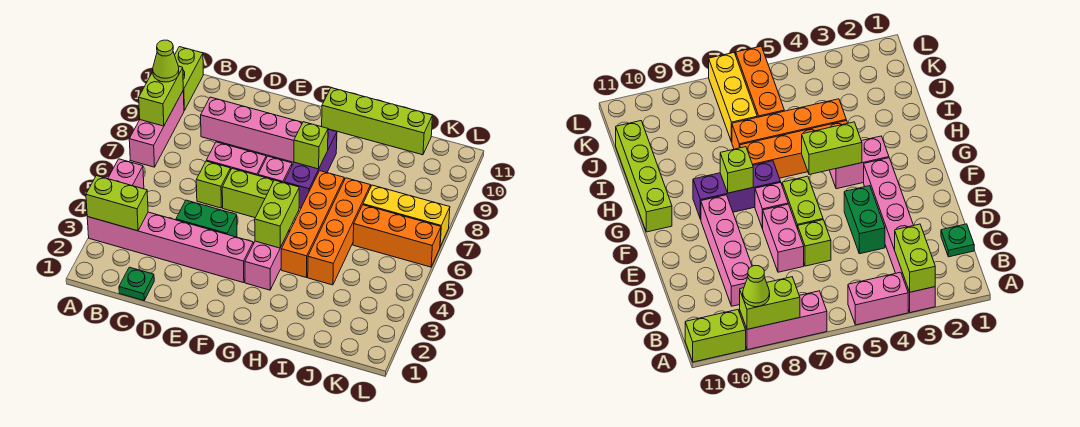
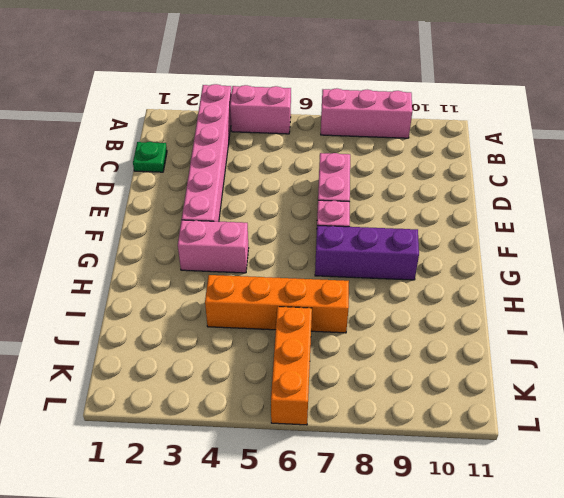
none -> lime brick A10:A11 level 1
none -> pink brick C9:F9 level 1
none -> green brick D4:E4 level 1

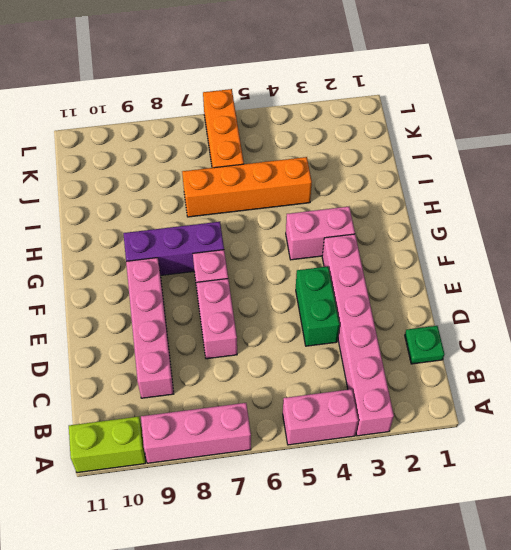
none -> lime brick D6 level 1
none -> lime brick E6:F6 level 1
none -> lime brick G11:J11 level 1

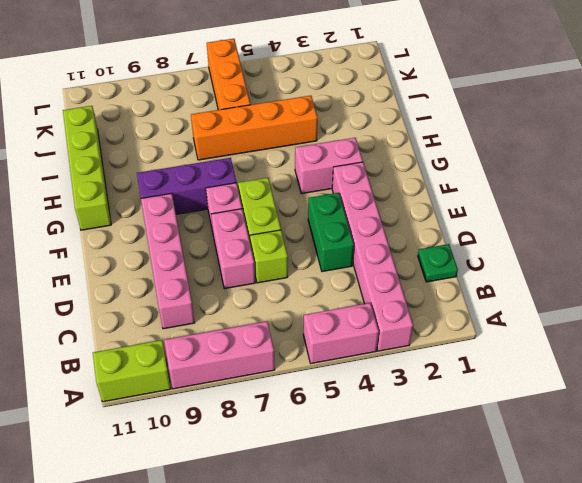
none -> orange brick H4:H7 level 1
none -> yellow brick J7:L7 level 1
none -> lime brick A3:B3 level 2

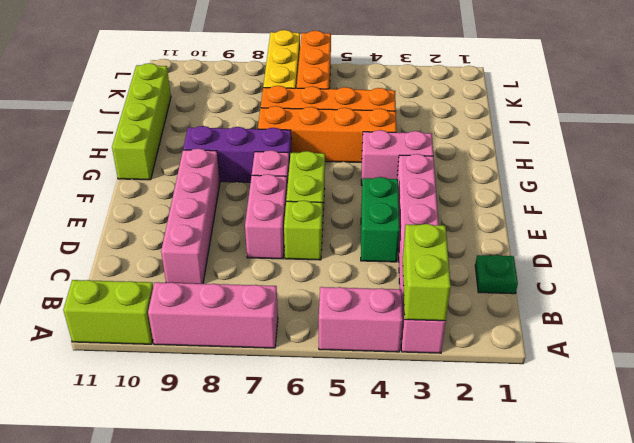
none -> lime brick A8:A9 level 2
none -> lime brick G4:G5 level 2
none -> lime brick G8 level 2

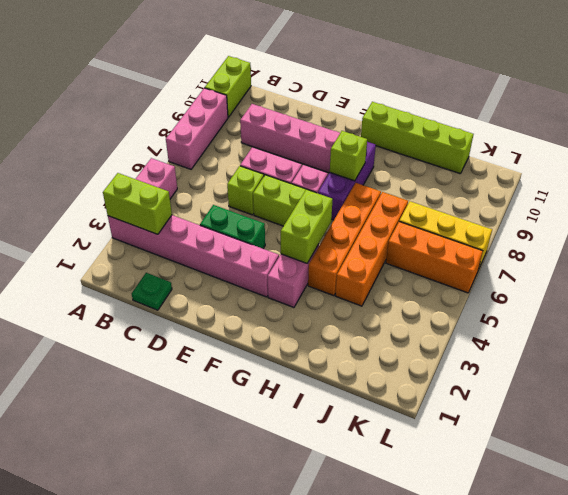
none -> lime brick A8:A9 level 2
none -> lime cone A9 level 3

